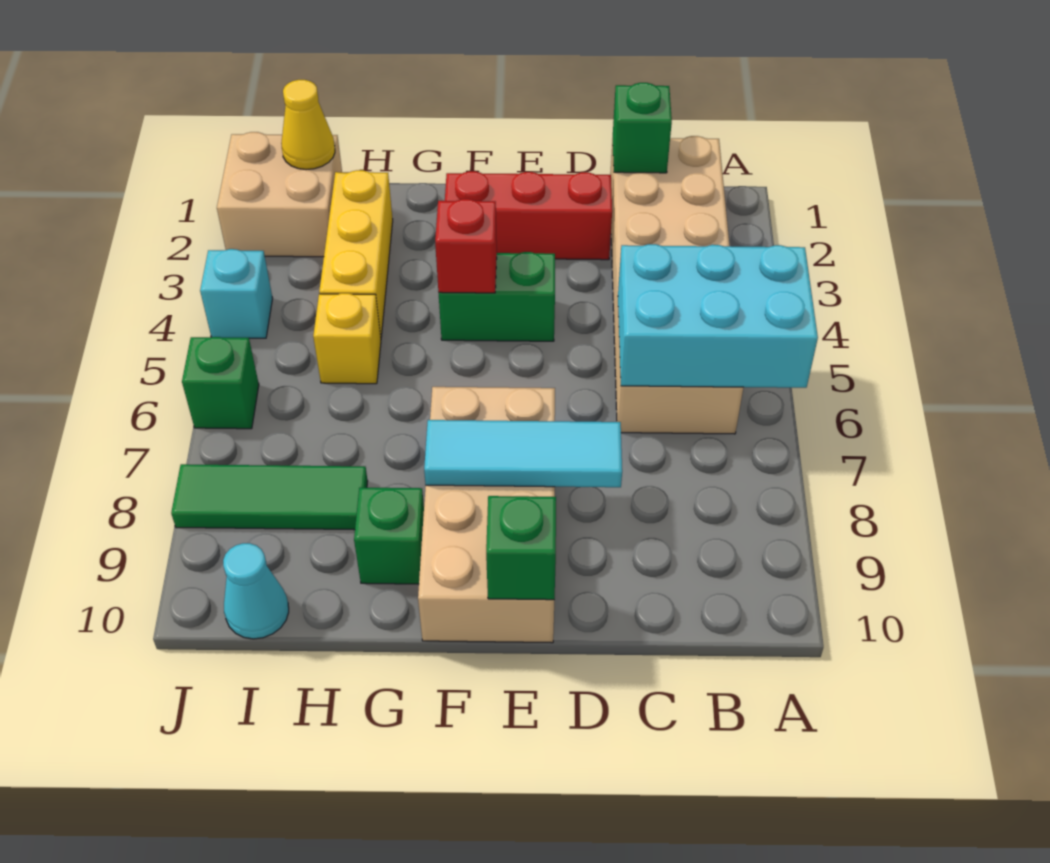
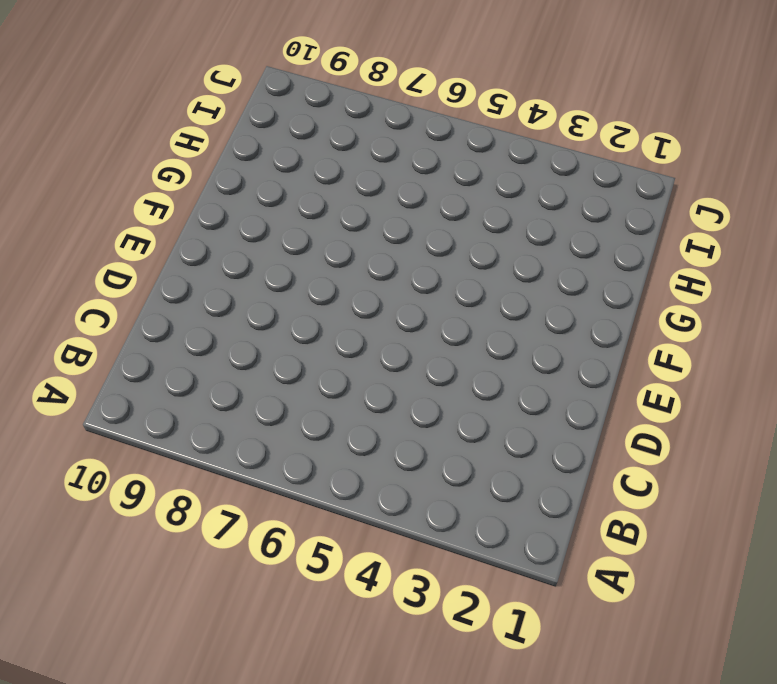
none -> tan brick B1:C6 level 1
none -> red brick D2:F2 level 1
none -> green brick E4:F4 level 1

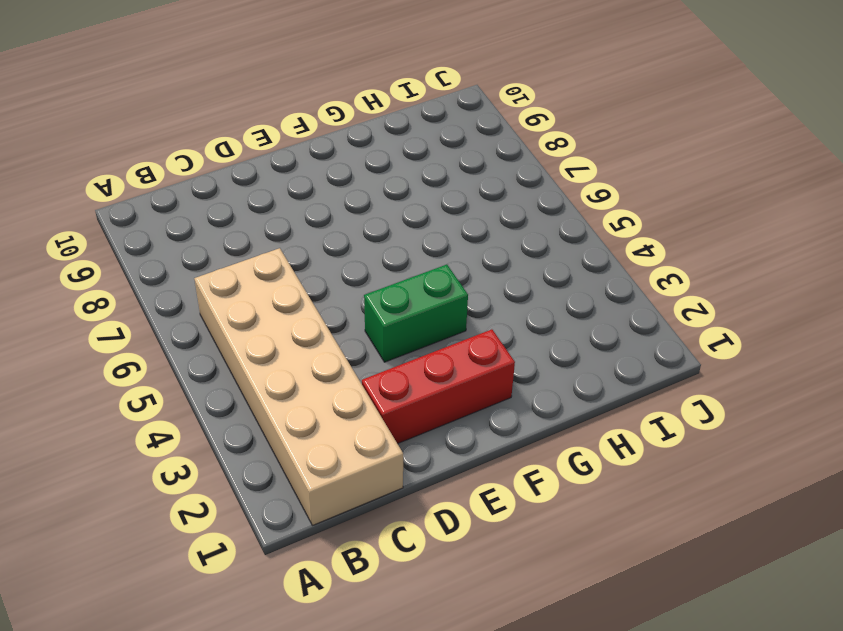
none -> tan brick E7:F10 level 1
none -> green brick G9 level 1
none -> yellow brick H2:H4 level 1

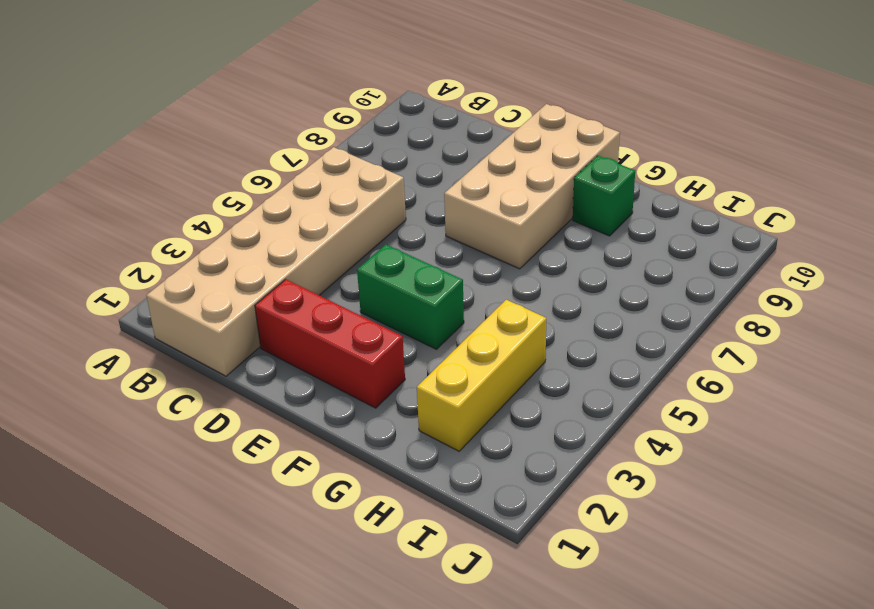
none -> yellow brick H5 level 1
none -> green tile H8:J8 level 1
none -> tan brick I1:J2 level 1

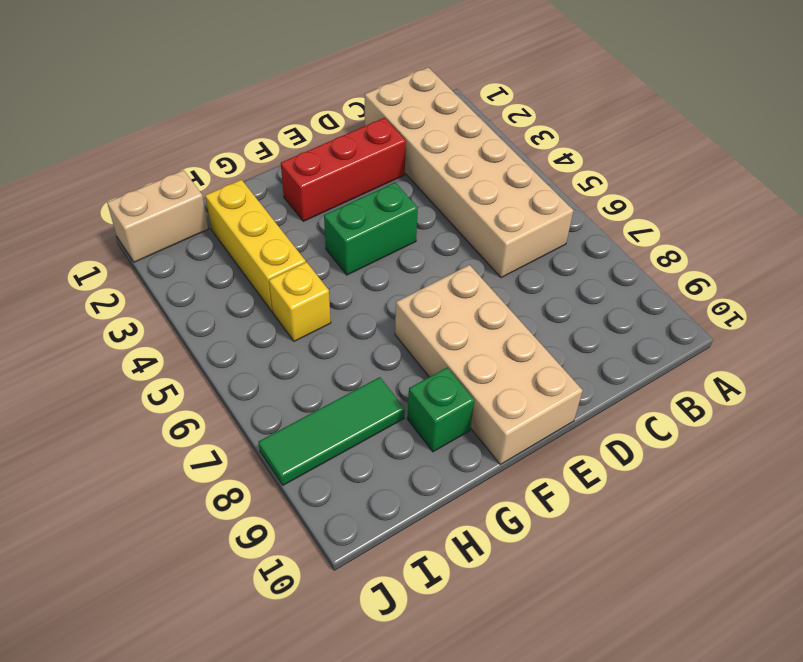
tan brick I1:J1 level 1 -> tan brick I1:J2 level 1
none -> cyan cone I10 level 1
none -> cyan brick J4 level 1
none -> green brick J6 level 1

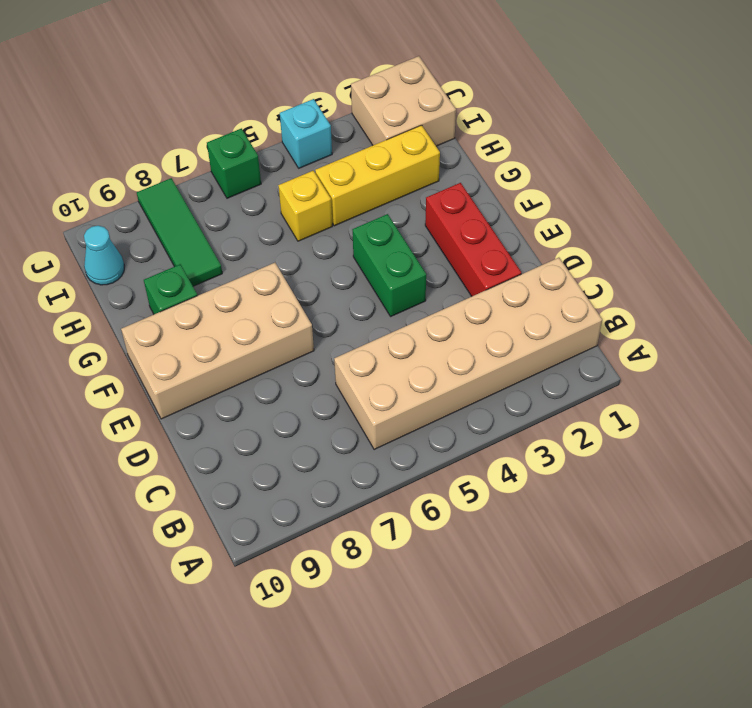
none -> cyan brick A5:C6 level 2
none -> green brick C1 level 2
none -> cyan tile D8:F8 level 2

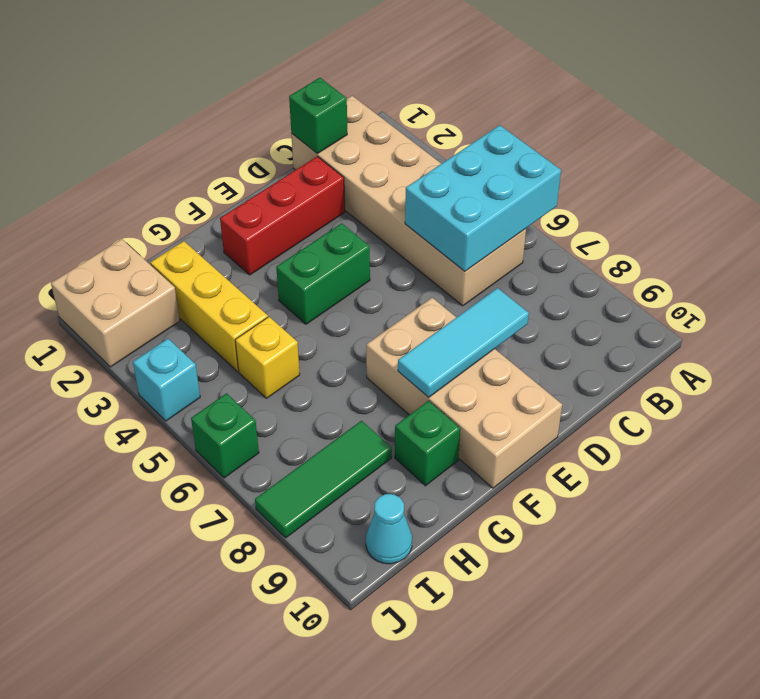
none -> green brick E10 level 2
none -> red brick F4 level 2
none -> yellow cone I1 level 2

